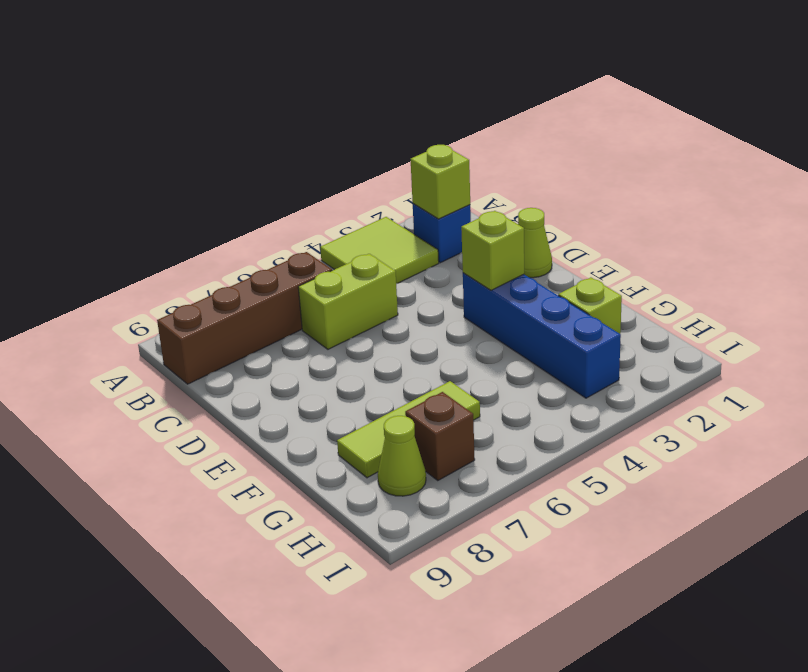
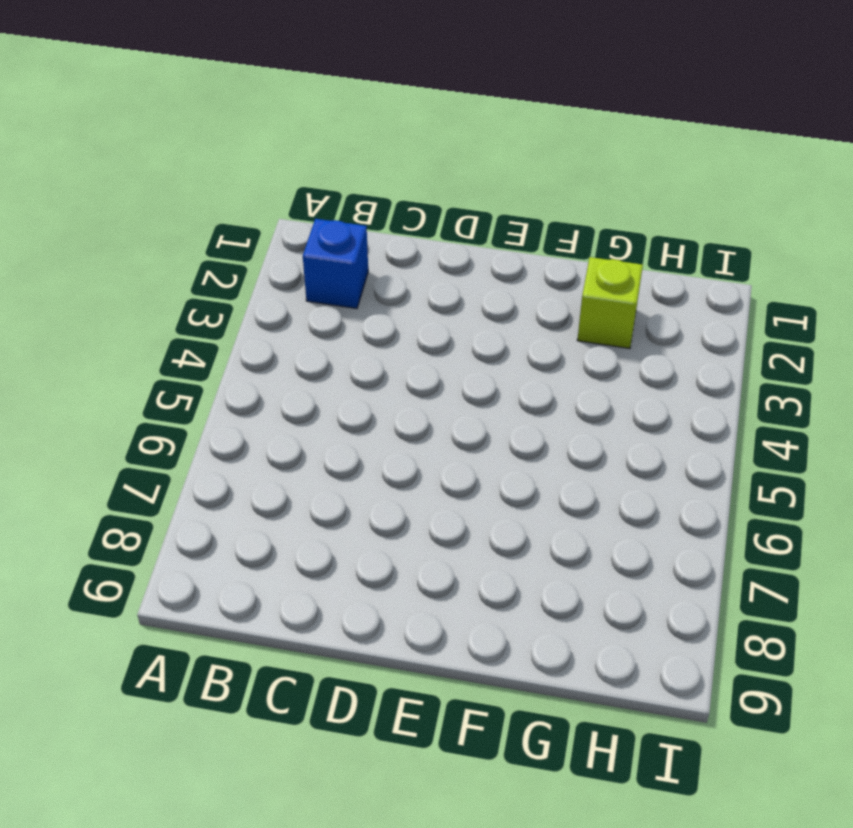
none -> lime tile A3:B4 level 1
none -> brown brick B6:B9 level 1
none -> lime brick C5:C6 level 1

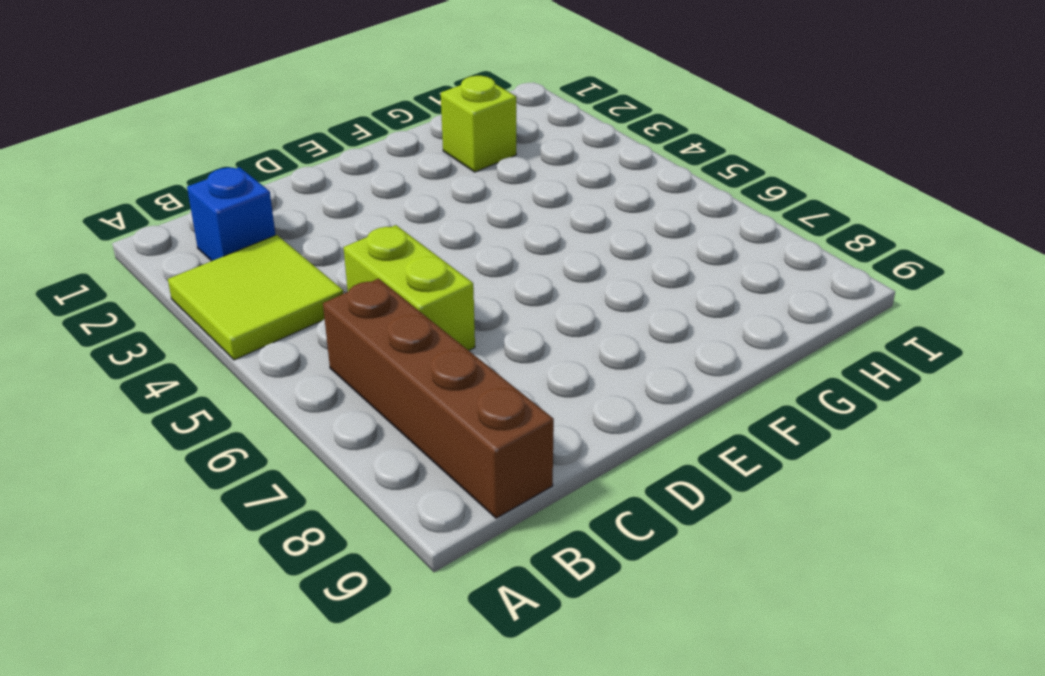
none -> lime cone D1 level 1
none -> blue brick E3:H3 level 1
none -> lime tile G6:G8 level 1

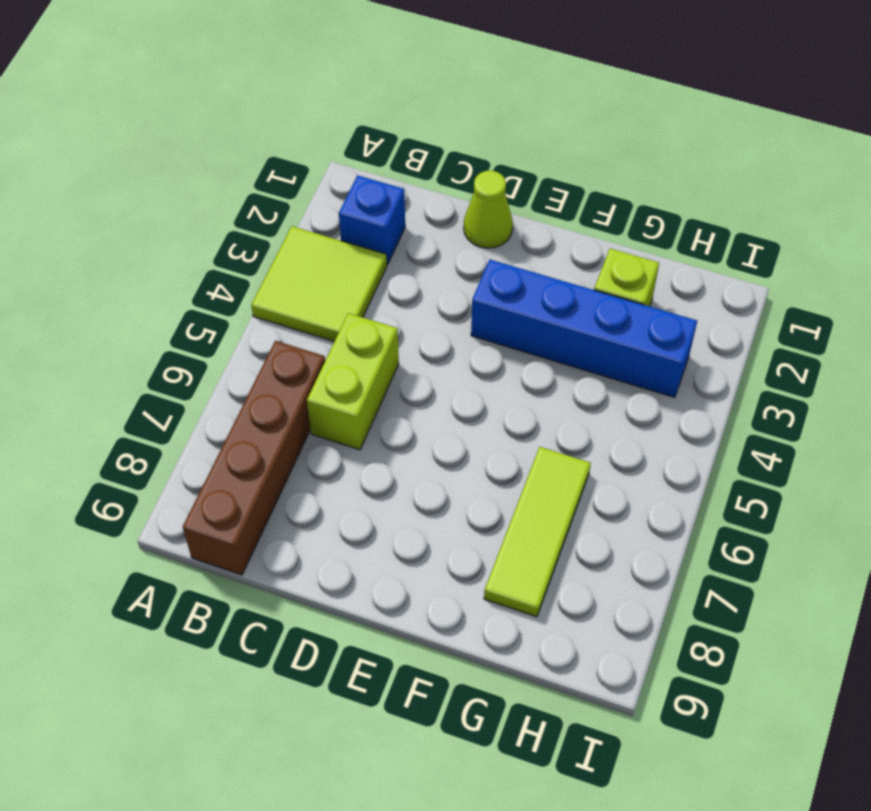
none -> brown brick H7 level 1
none -> lime cone H8 level 1
none -> lime brick B2 level 2

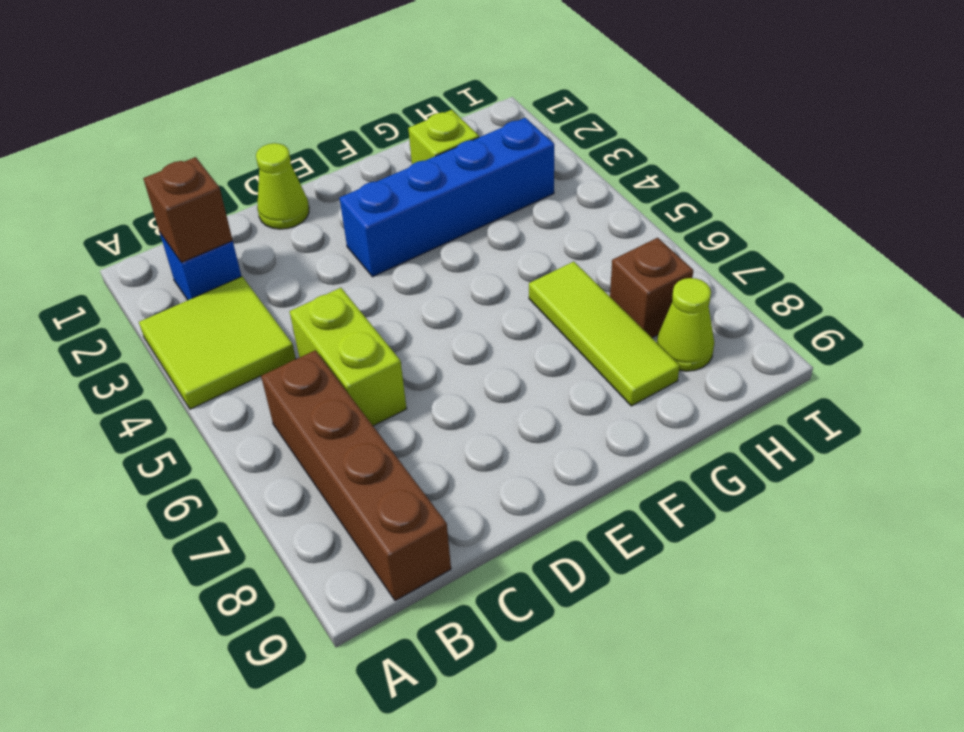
brown brick B2 level 2 -> lime brick B2 level 2
none -> lime brick E3 level 2

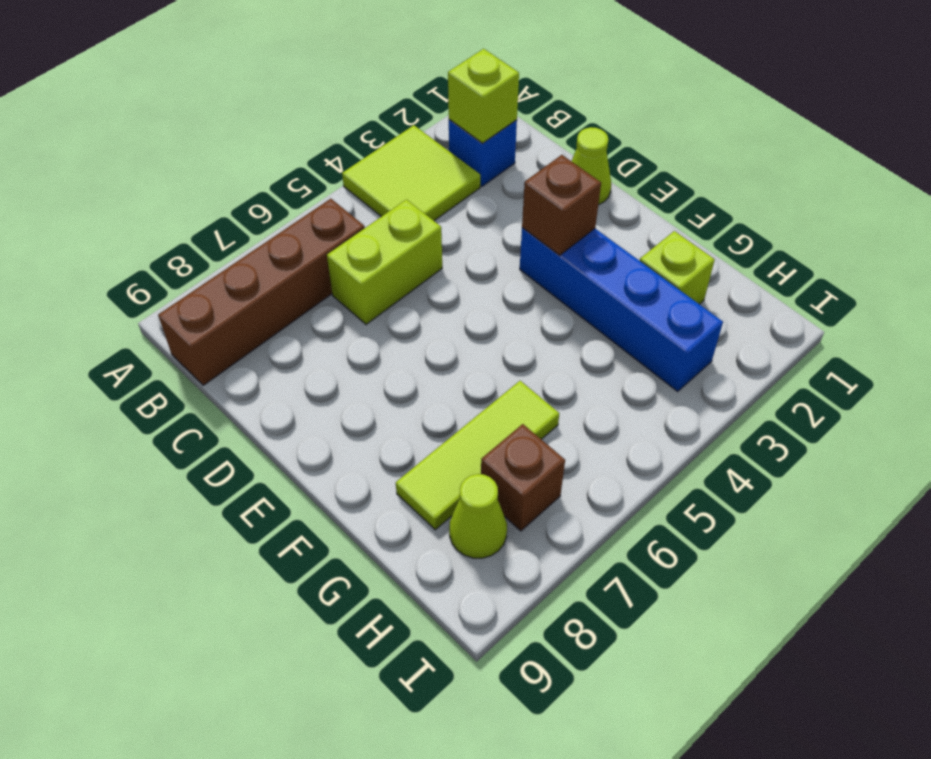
brown brick E3 level 2 -> lime brick E3 level 2

